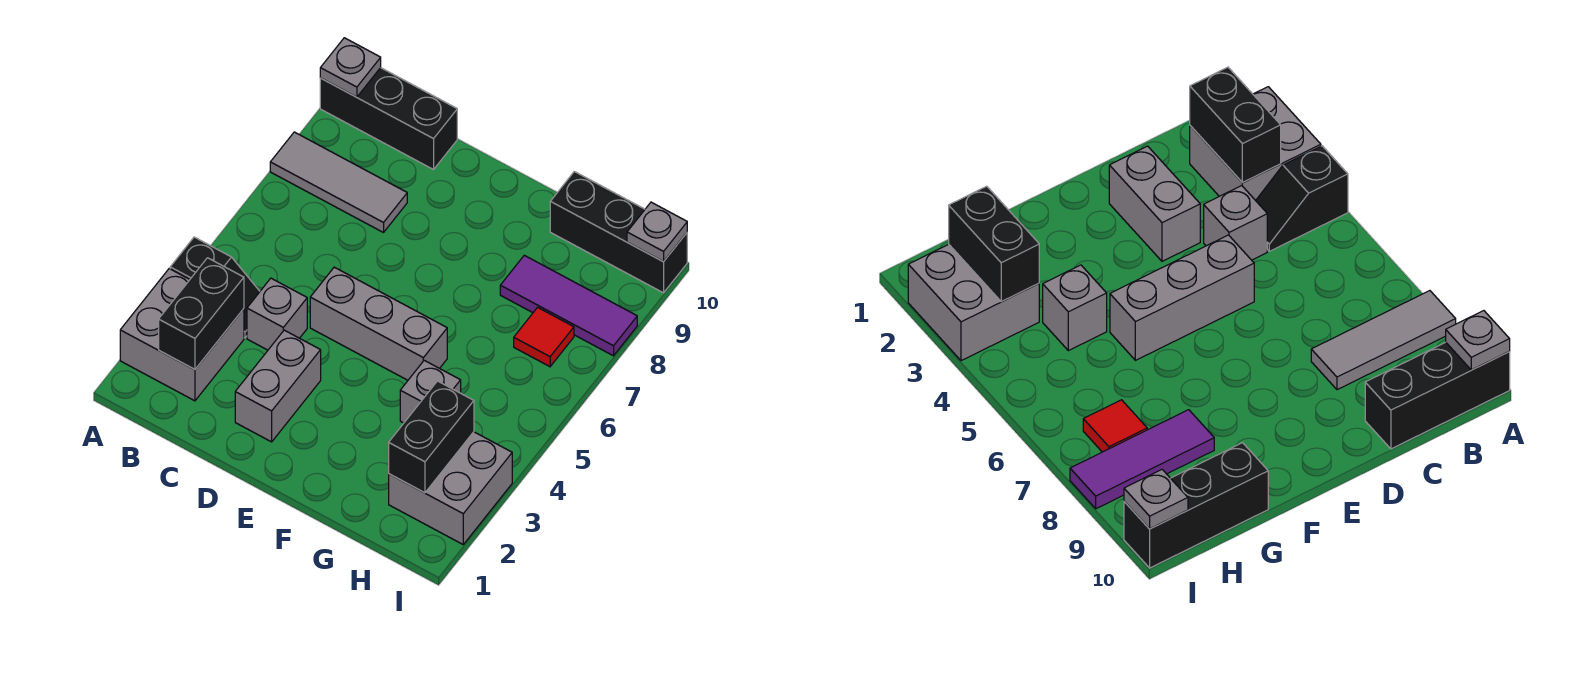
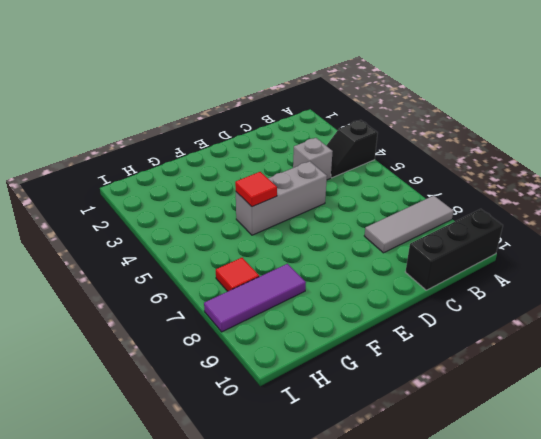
red tile F5 level 2 -> none
none -> grey brick A2:B3 level 1
none -> grey brick D2:D3 level 1
none -> grey brick G4 level 1

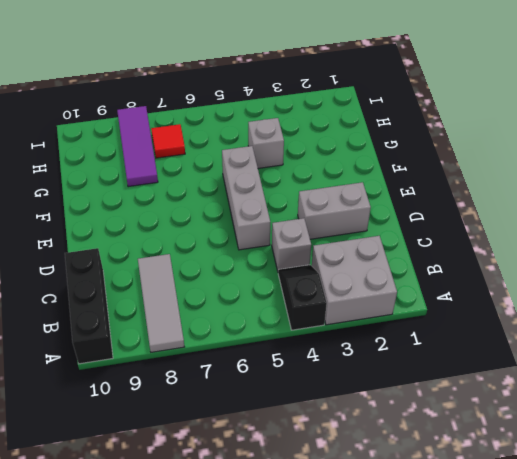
none -> black brick G10:I10 level 1
none -> grey brick H2:I3 level 1
none -> grey plate A10 level 2

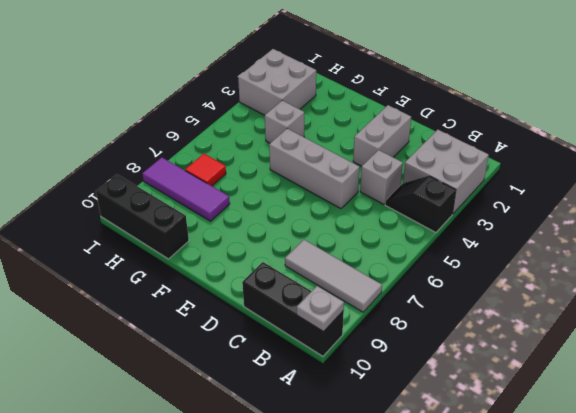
none -> black brick B2:B3 level 2
none -> black brick H2:H3 level 2
none -> grey plate I10 level 2

